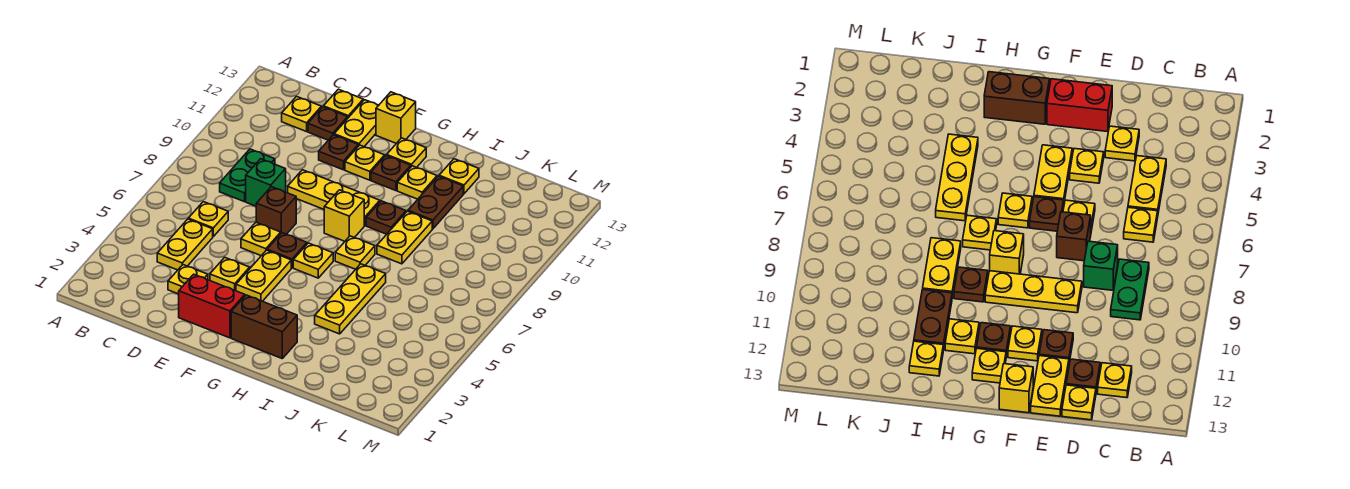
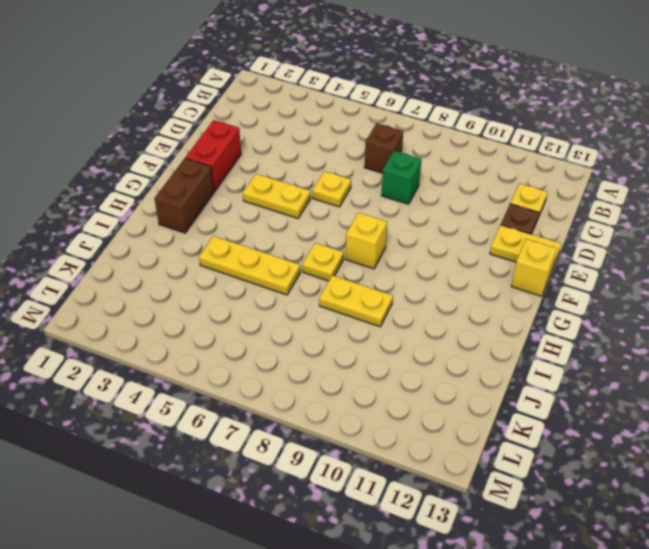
brown brick C7 level 1 -> brown brick E7 level 1
none -> yellow plate C4:C5 level 1
none -> yellow plate C6 level 1
none -> green plate C8:C9 level 1
none -> yellow plate D3 level 1

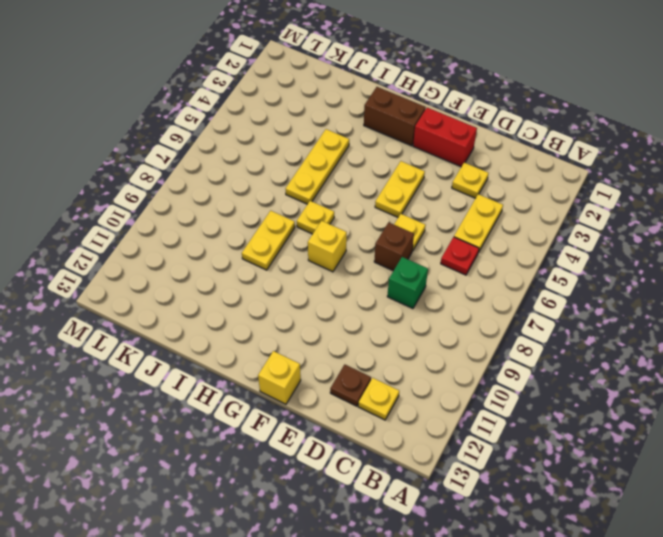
red plate C6 level 1 -> yellow plate C6 level 1
none -> green plate C8:C9 level 1
none -> yellow plate D13 level 1
none -> yellow plate E4 level 1
none -> yellow plate E9:G9 level 1

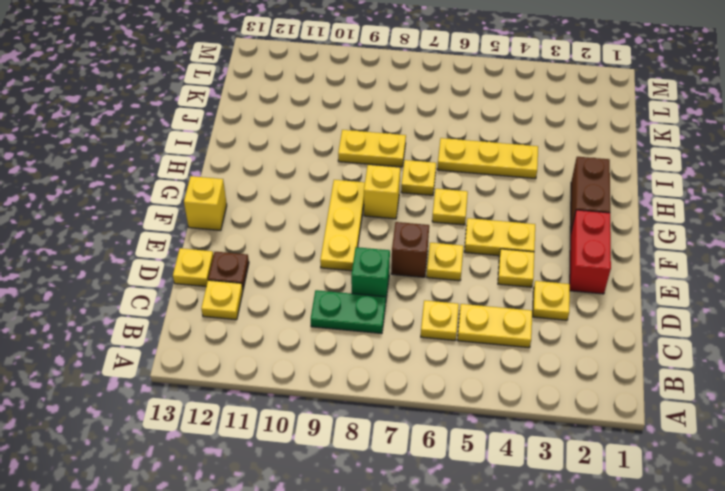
none -> brown plate E11 level 1
none -> yellow plate E12:E13 level 1
none -> brown plate F6 level 1
none -> yellow plate F11 level 1

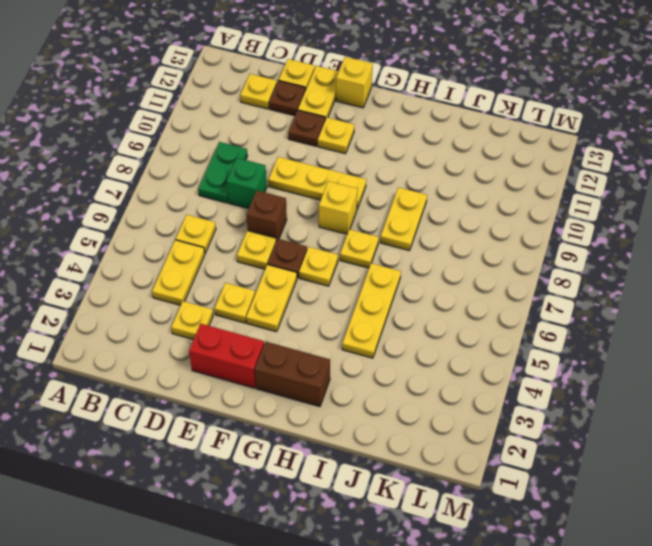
none -> brown plate G11 level 1
none -> yellow plate G12 level 1
none -> brown plate H9 level 1
none -> yellow plate H11 level 1

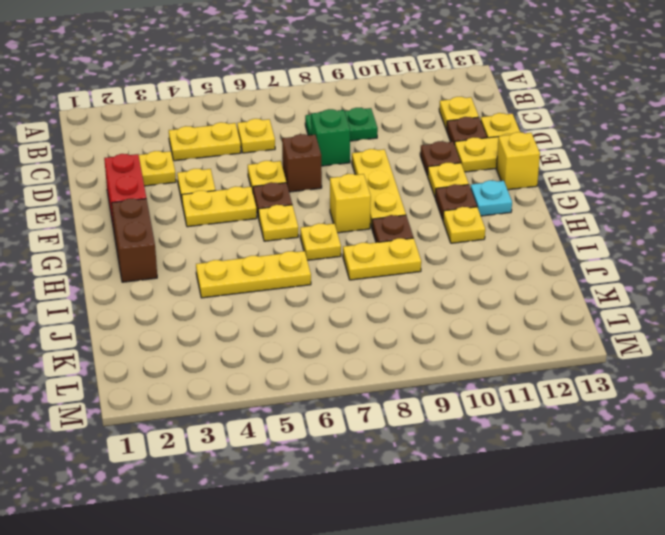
cyan plate G12 level 1 -> yellow plate G12 level 1
none -> brown plate I10:I11 level 1
none -> yellow plate I12 level 1

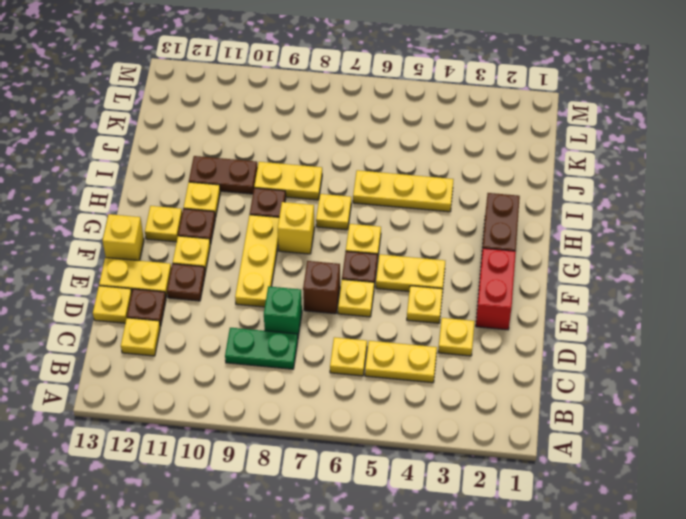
none -> yellow plate I12 level 1

